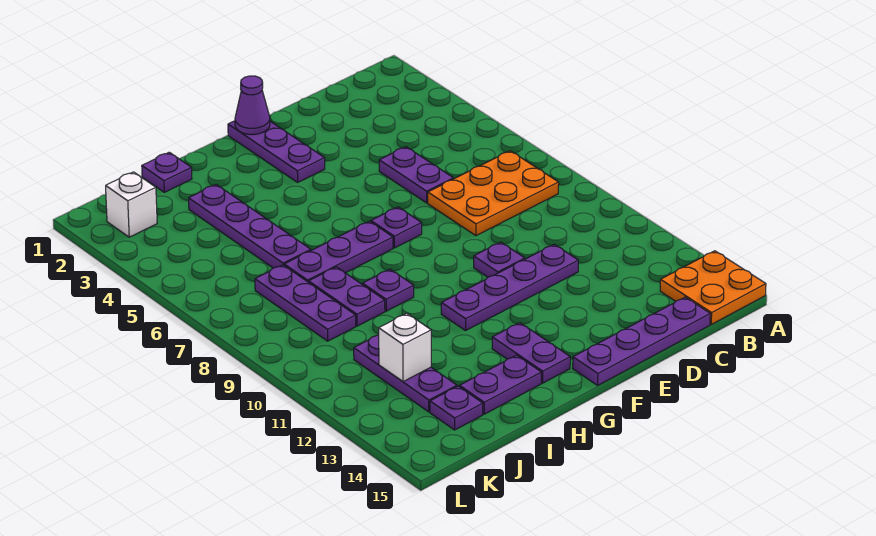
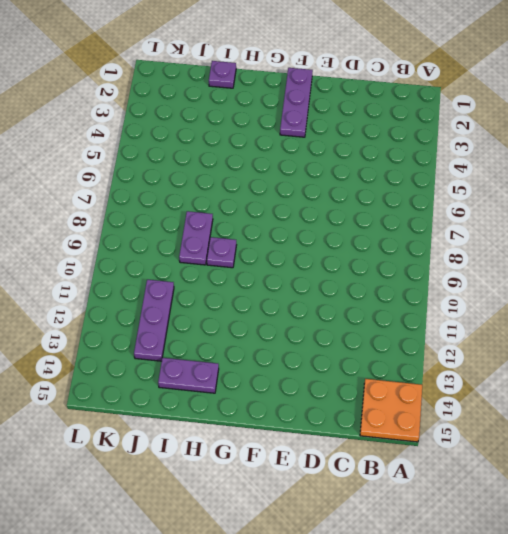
none -> orange plate B7:D8 level 1
none -> purple plate C15:F15 level 1
none -> purple plate D5:D6 level 1

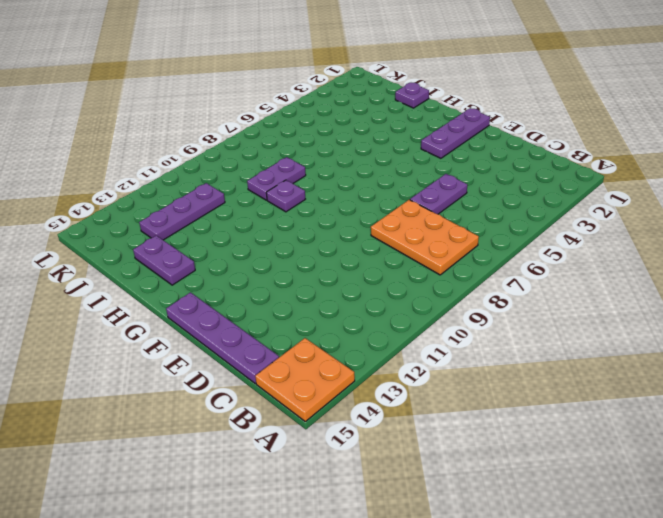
none -> purple plate D11:G11 level 1
none -> purple plate E10 level 1
none -> purple plate F7 level 1

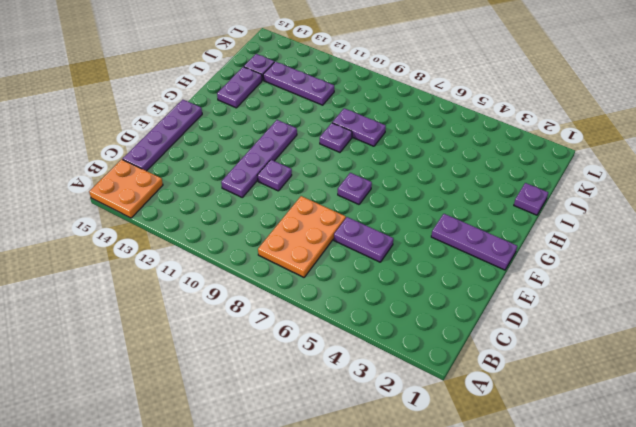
none -> purple plate G7:I7 level 1
none -> purple plate G13:G14 level 1
none -> purple plate I3:I6 level 1

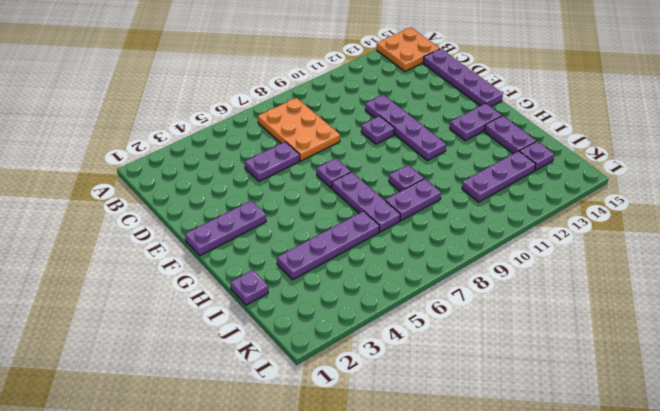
none -> purple plate J7:J9 level 1
none -> white brick K2 level 1
none -> purple cone F1 level 2

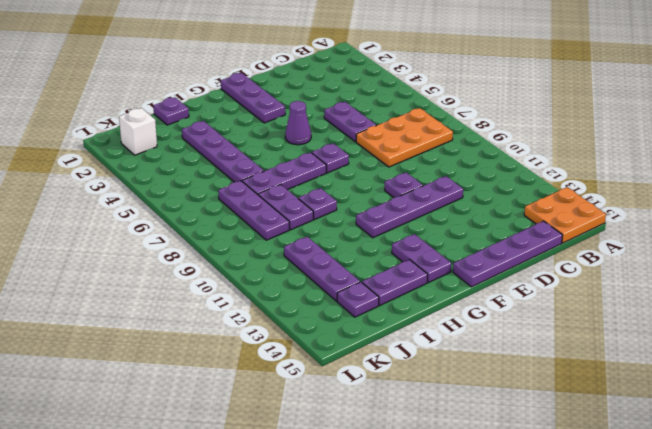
purple cone F5 level 1 -> purple cone F1 level 2
none -> white brick J12 level 2

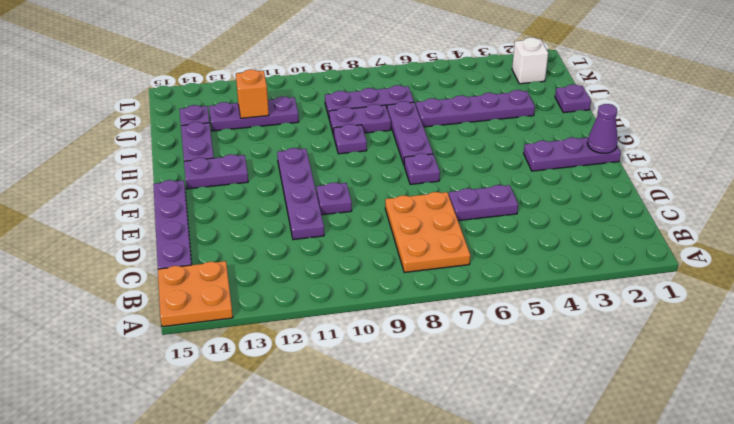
orange brick J12 level 2 -> white brick J12 level 2

